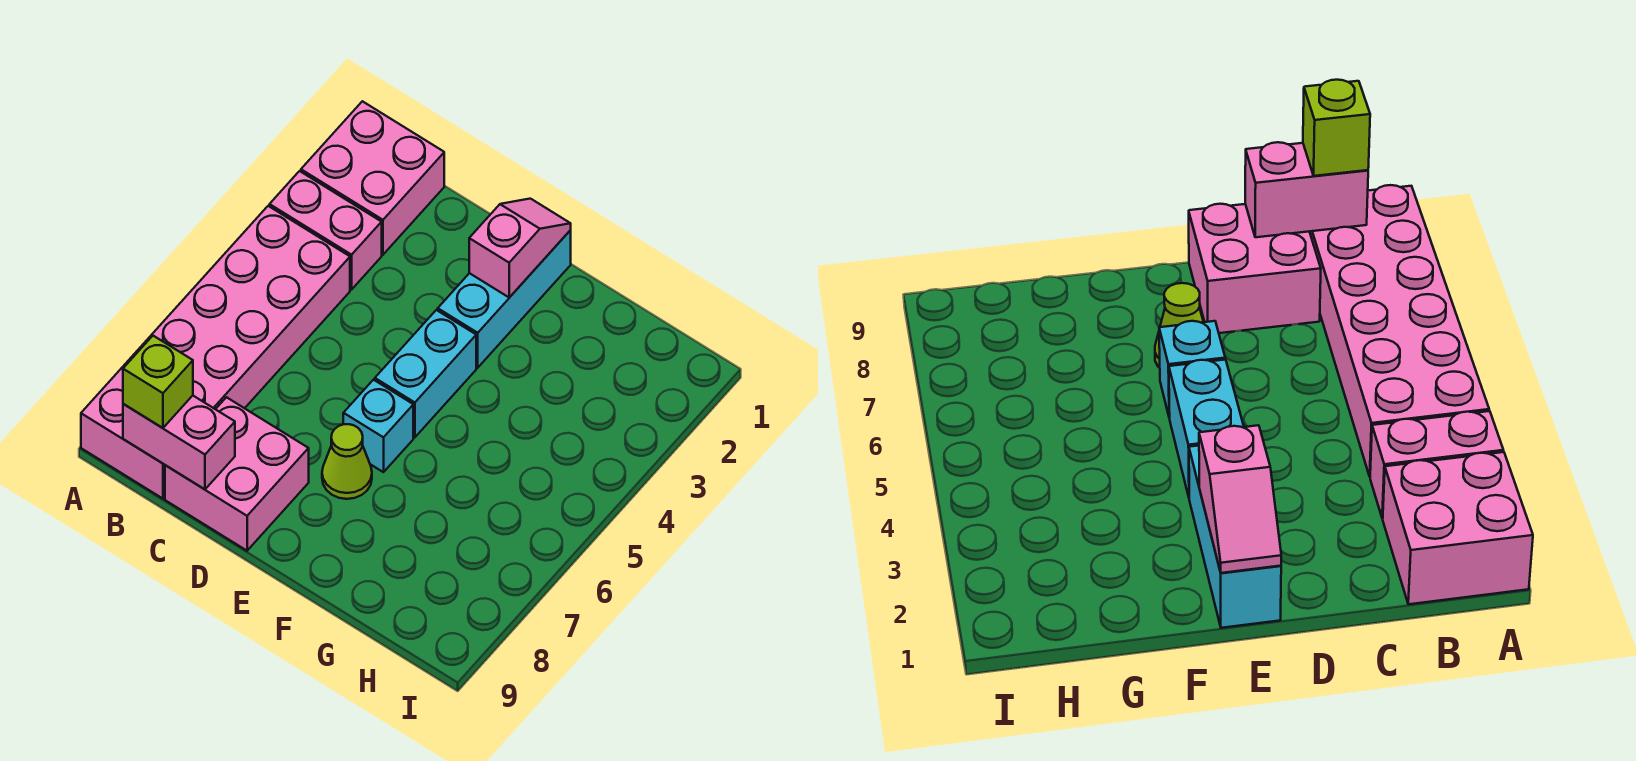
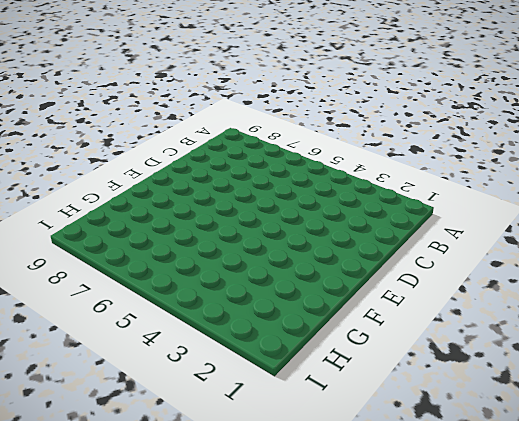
none -> pink brick A1:B2 level 1
none -> pink brick A3:B3 level 1

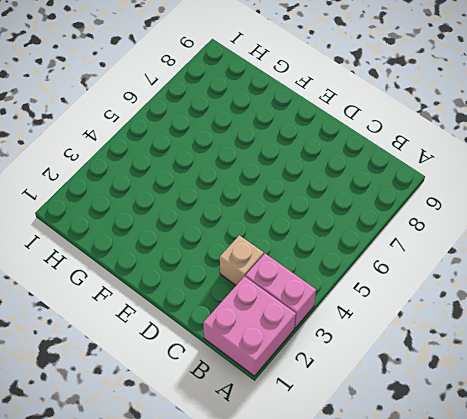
tan brick C3 level 1 -> none
none -> pink brick A4:B9 level 1
none -> pink brick C8:D9 level 1

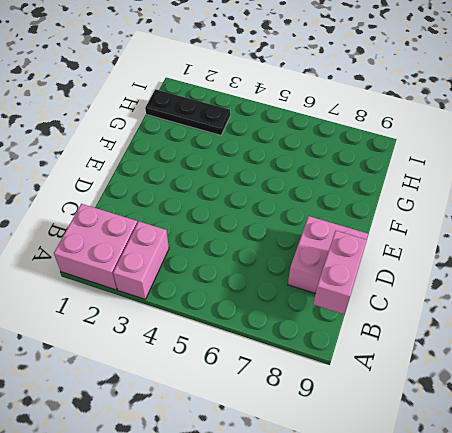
black plate H1:H3 level 1 -> none
none -> pink brick A4:B9 level 1
none -> cyan brick E1:E3 level 1

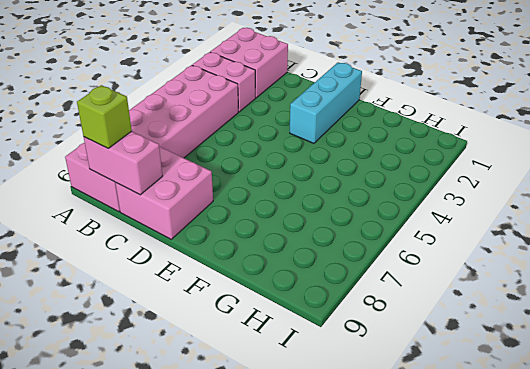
none -> cyan brick E4:E5 level 1
none -> cyan brick E6 level 1

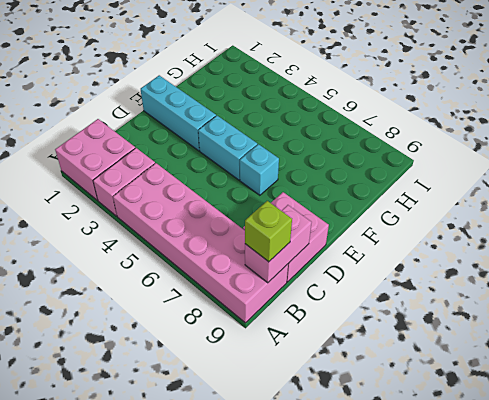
none -> lime cone E7 level 1
none -> pink slope E1:E2 level 2 top 2

